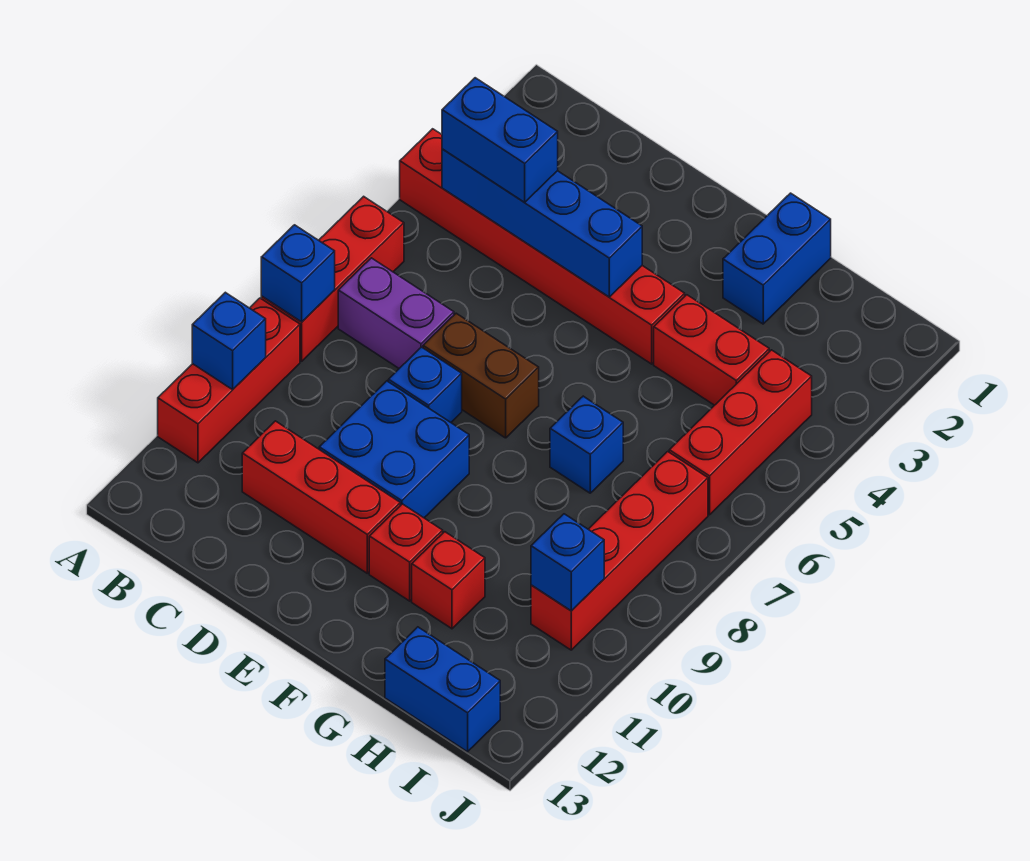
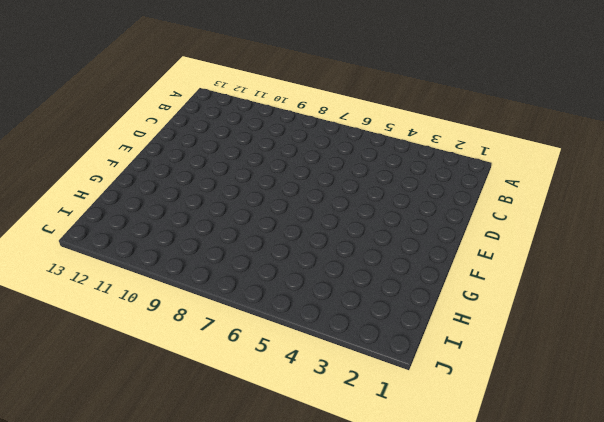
none -> red brick A4:F4 level 1
none -> red brick A6:A8 level 1
none -> red brick A9:A11 level 1

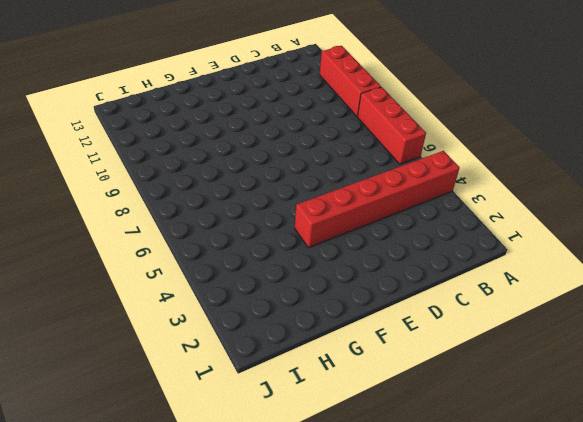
none -> purple brick B7:C7 level 1
none -> red brick C11:E11 level 1
none -> brown brick D7:E7 level 1

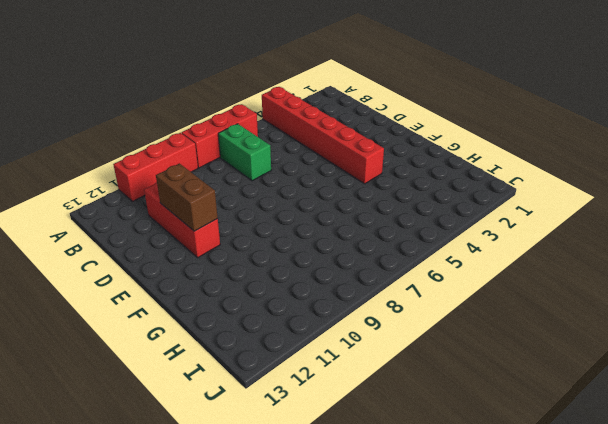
green brick B7:C7 level 1 -> purple brick B7:C7 level 1
brown brick D11:E11 level 2 -> brown brick D7:E7 level 1
none -> blue brick D8 level 1
none -> blue brick D9:E10 level 1
none -> red brick F11 level 1

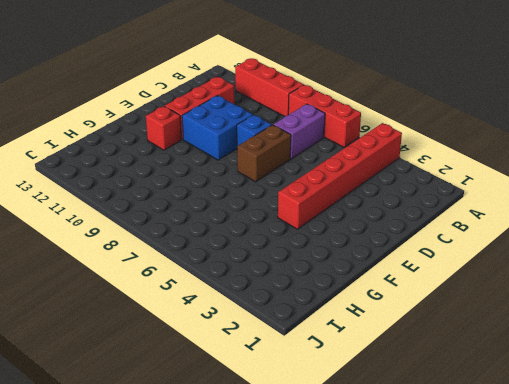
none -> blue brick G1:G2 level 1
none -> red brick G4:H4 level 1
none -> blue brick G7 level 1

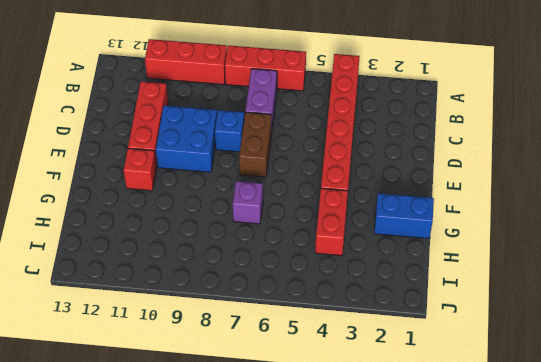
purple brick G7 level 1 -> blue brick G7 level 1
none -> red brick G11 level 1
none -> blue brick H13:I13 level 1
none -> red brick I4:I6 level 1

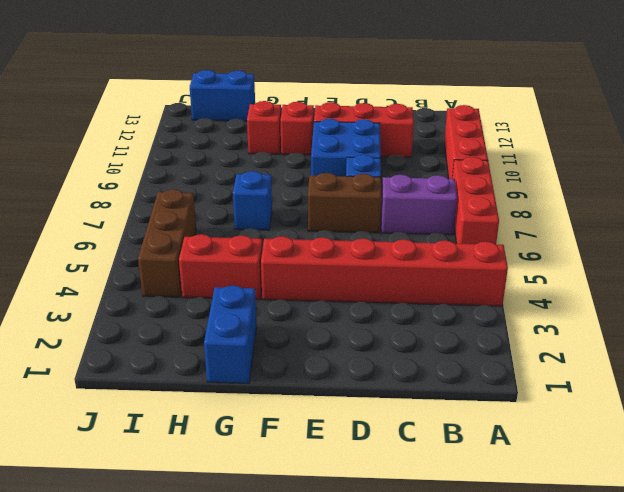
brown brick I4:I6 level 1 -> red brick I4:I6 level 1
none -> red brick I7:I10 level 1
none -> blue brick A8 level 2
none -> blue brick A10 level 2

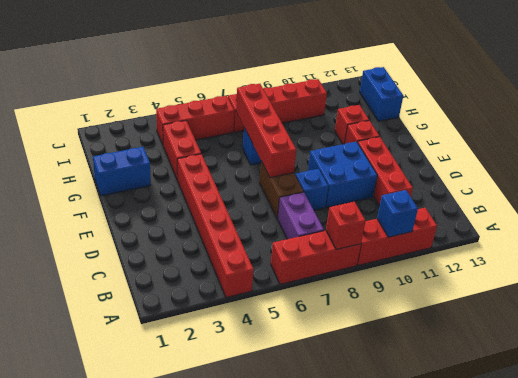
red brick A8 level 2 -> blue brick A8 level 2
red brick E7:H7 level 2 -> none
none -> blue brick B4:E4 level 2
none -> blue brick I10 level 2
none -> blue brick B4:C4 level 3

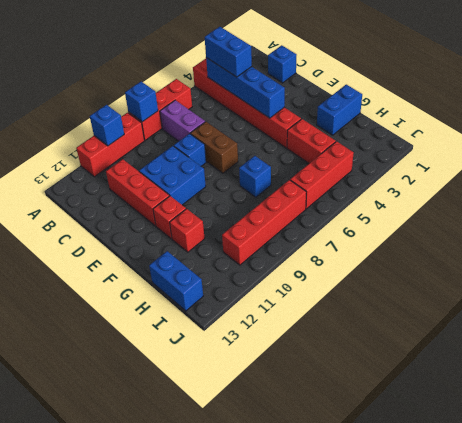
blue brick C1 level 1 -> blue brick I10 level 2

